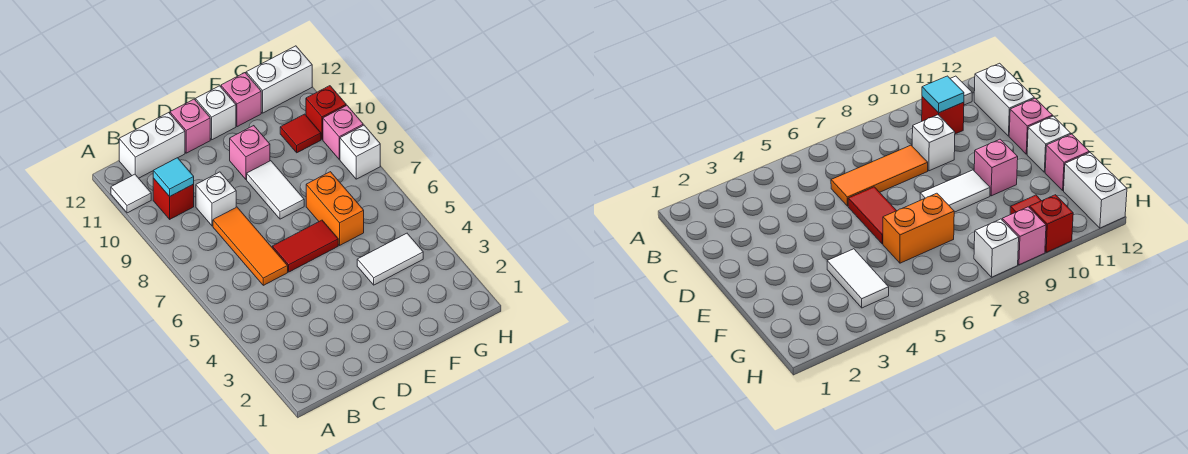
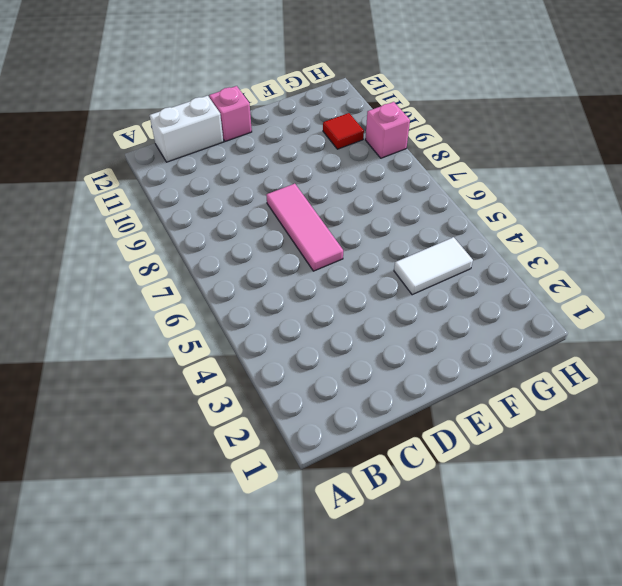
pink tile D6:D8 level 1 -> red tile D6:E6 level 1
none -> white tile A11 level 1
none -> red brick B10 level 1
none -> orange tile C6:C8 level 1

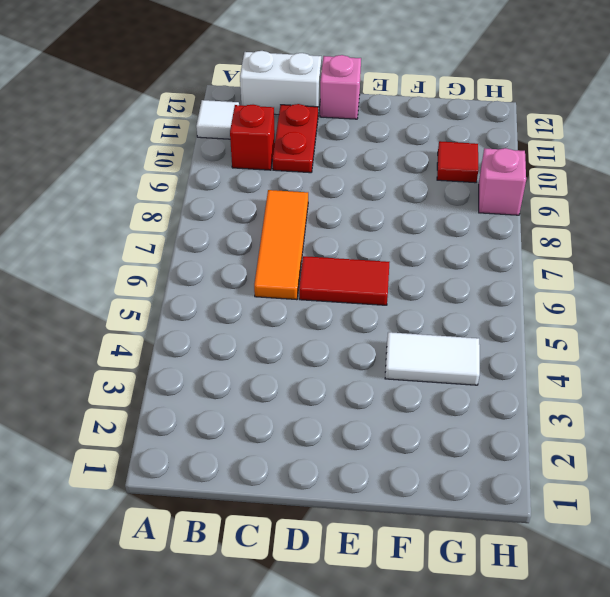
red plate C10:C11 level 1 -> none
none -> white brick C9 level 1
none -> white tile E8:E9 level 1
none -> pink brick E10 level 1

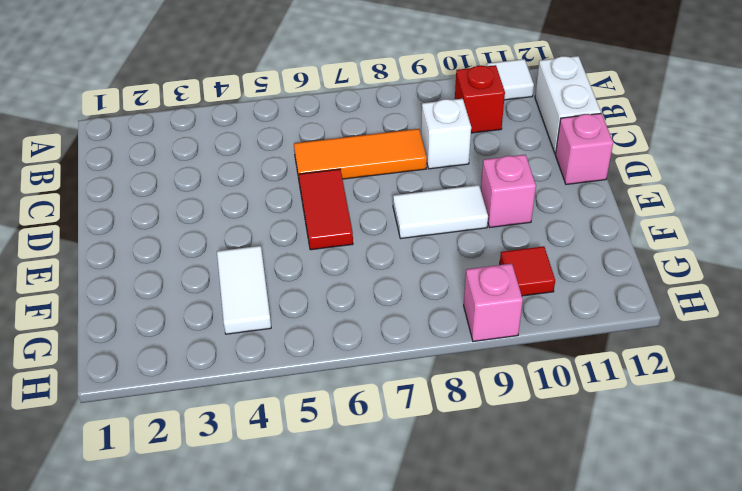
none -> white brick E12 level 1
none -> orange brick F6:F7 level 1
none -> pink brick F12 level 1

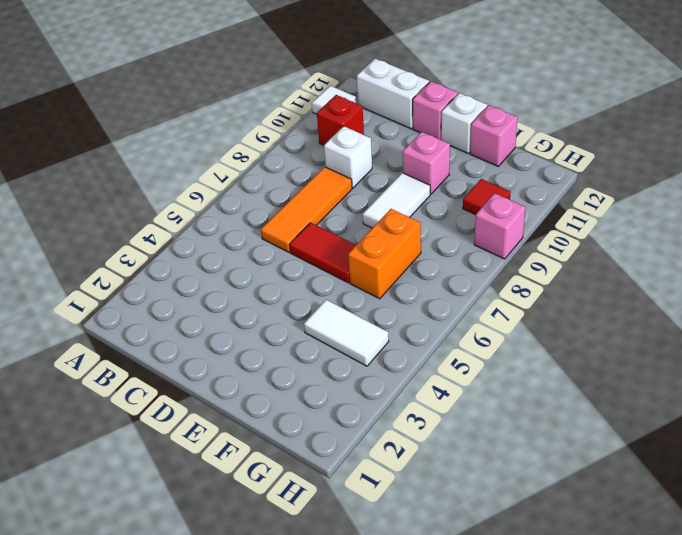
none -> white brick G12:H12 level 1
none -> white brick H8 level 1
none -> red brick H10 level 1

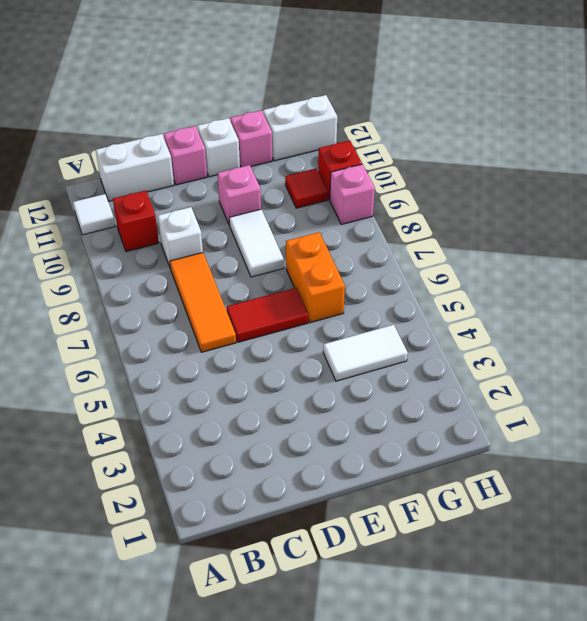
none -> white brick H8 level 1
none -> cyan tile B10 level 2

